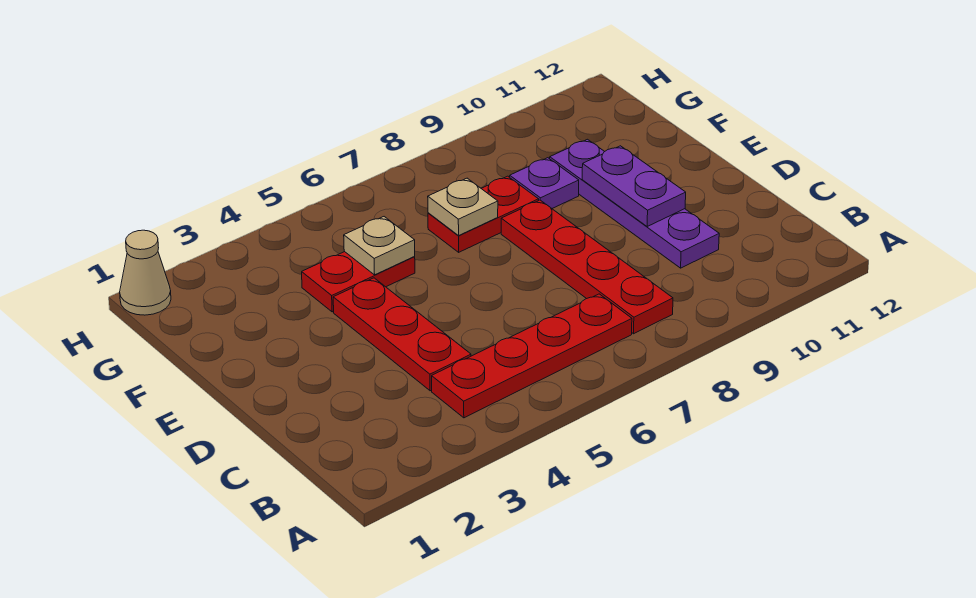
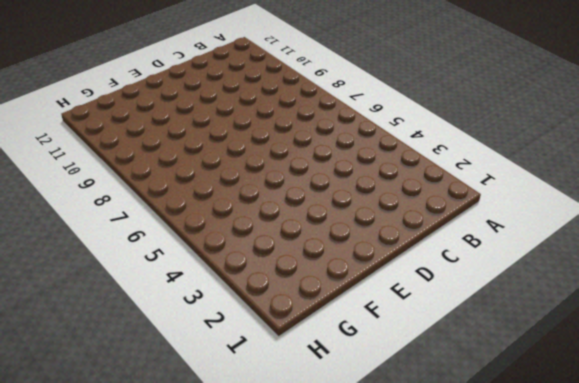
none -> red plate B4:B7 level 1
none -> red plate B8:E8 level 1

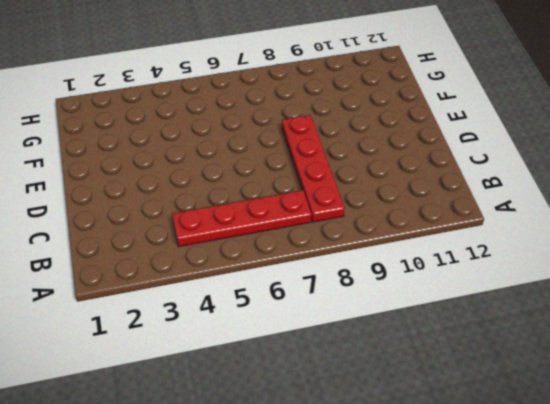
none -> red plate C4:E4 level 1
none -> purple plate C10:F10 level 1

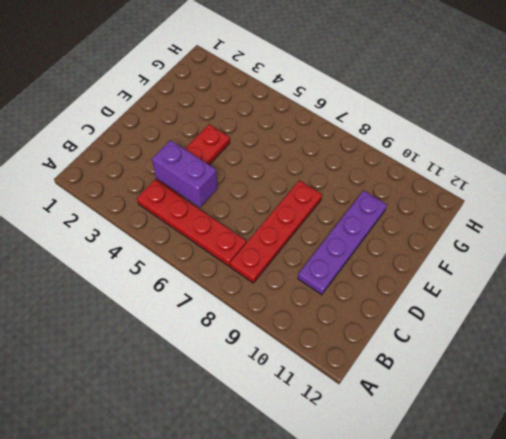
purple brick C4:C5 level 2 -> none
none -> red plate F4:F5 level 1
none -> red plate F7:F8 level 1

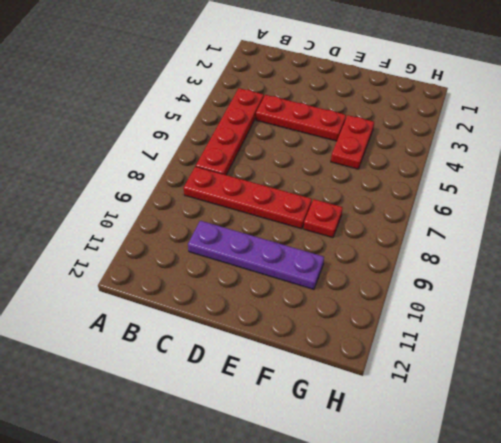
red plate F8 level 1 -> red plate F7:F8 level 1
none -> purple plate F9 level 1
none -> tan cone H1 level 1

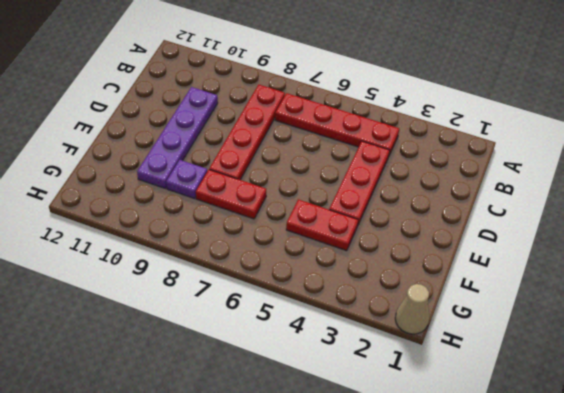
none -> purple plate D10:E10 level 2
none -> tan plate F5 level 2

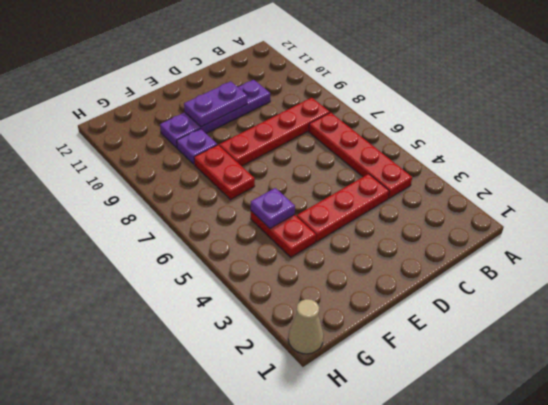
purple plate F5 level 2 -> tan plate F5 level 2
none -> tan plate F7 level 2

